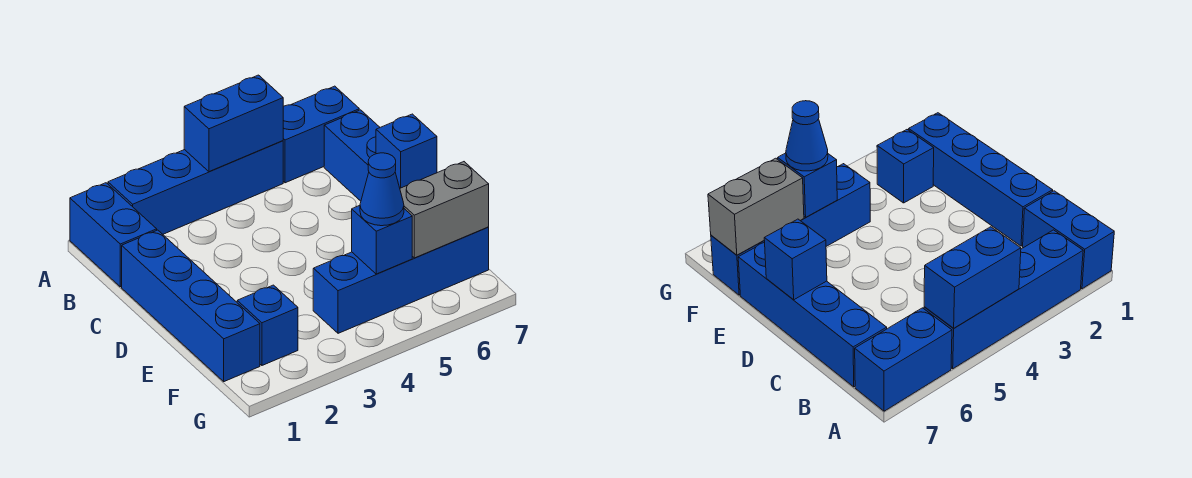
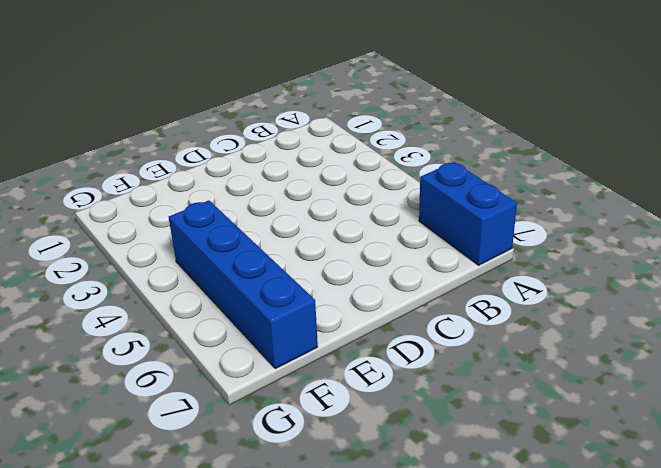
none -> blue brick A1:B1 level 1
none -> blue brick A2:A5 level 1
none -> blue brick B7:E7 level 1

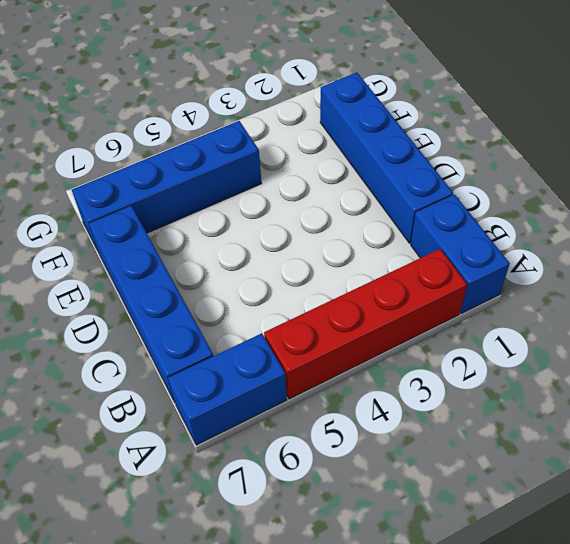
red brick A2:A5 level 1 -> blue brick A2:A5 level 1
none -> blue brick F2 level 1
none -> blue brick A4:A5 level 2
none -> blue brick D7 level 2

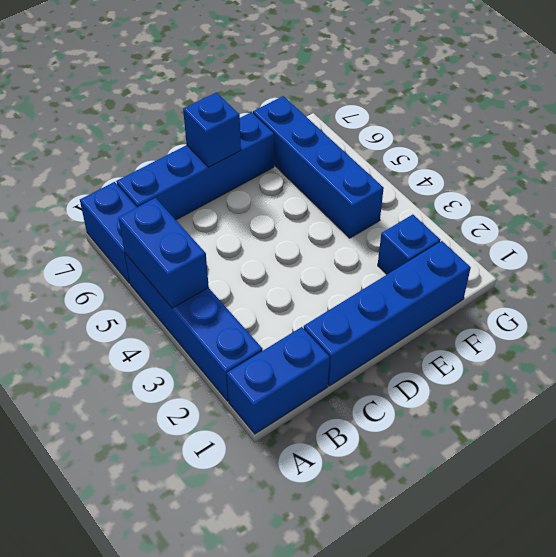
none -> blue brick F5 level 2
none -> grey brick F6:F7 level 2
none -> blue cone F5 level 3

